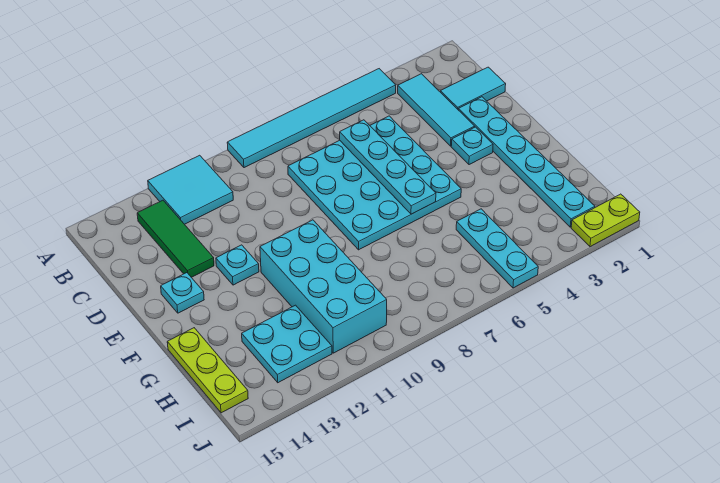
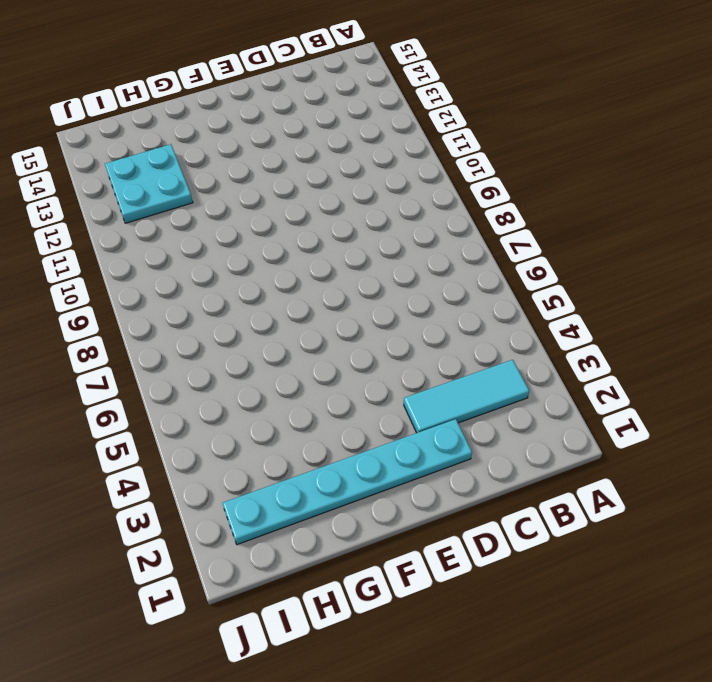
none -> cyan tile A4:A9 level 1
none -> cyan tile A11:B12 level 1
none -> green tile B13:D13 level 1

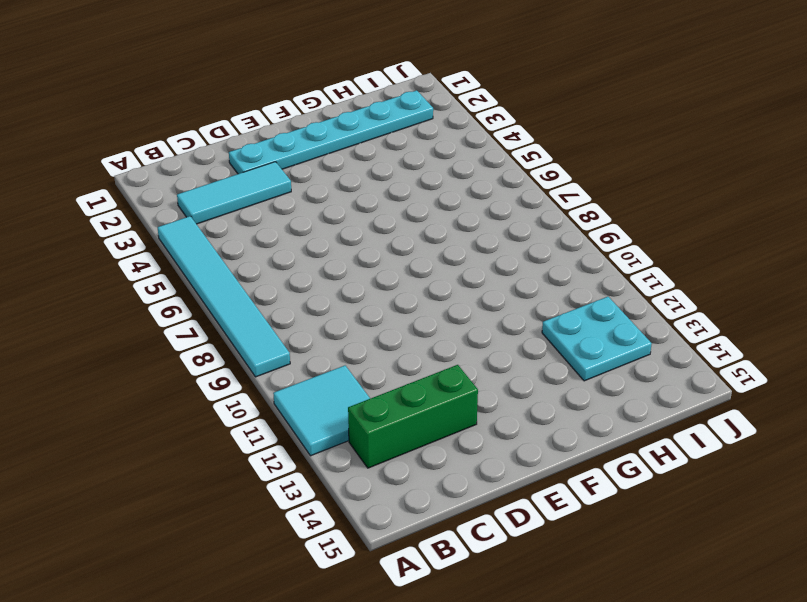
green brick B13:D13 level 1 -> green tile B13:D13 level 1
none -> cyan tile C1:C2 level 1
none -> cyan plate C5:F8 level 1
none -> cyan plate E3 level 1

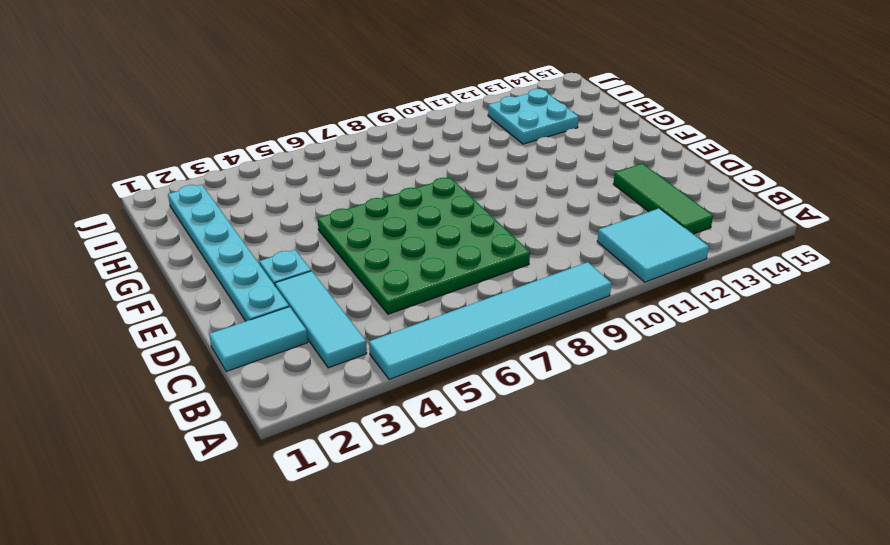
green plate C5:F8 level 1 -> cyan plate C5:F8 level 1
none -> cyan plate E12 level 1
none -> cyan plate E14 level 1
none -> cyan brick F10:I11 level 1

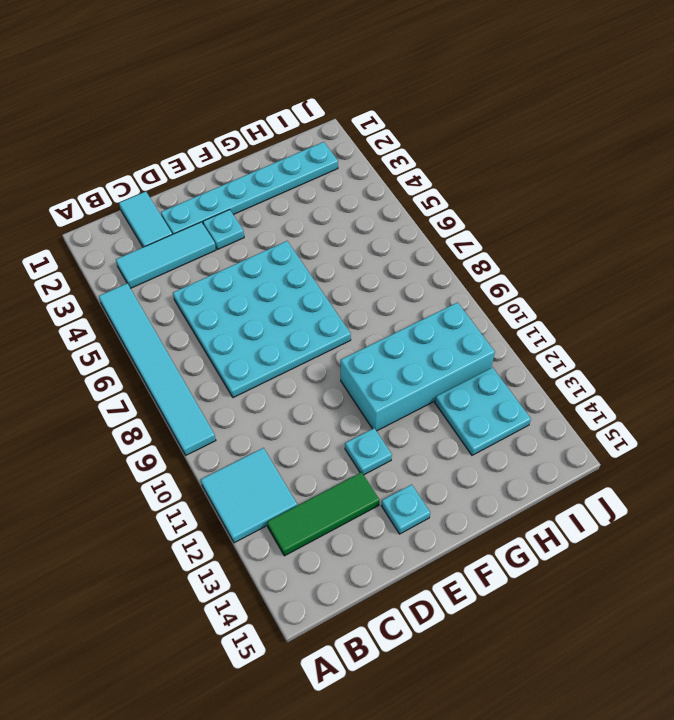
none -> lime plate G15:I15 level 1
none -> cyan plate H5:J5 level 1
none -> lime plate J1:J2 level 1

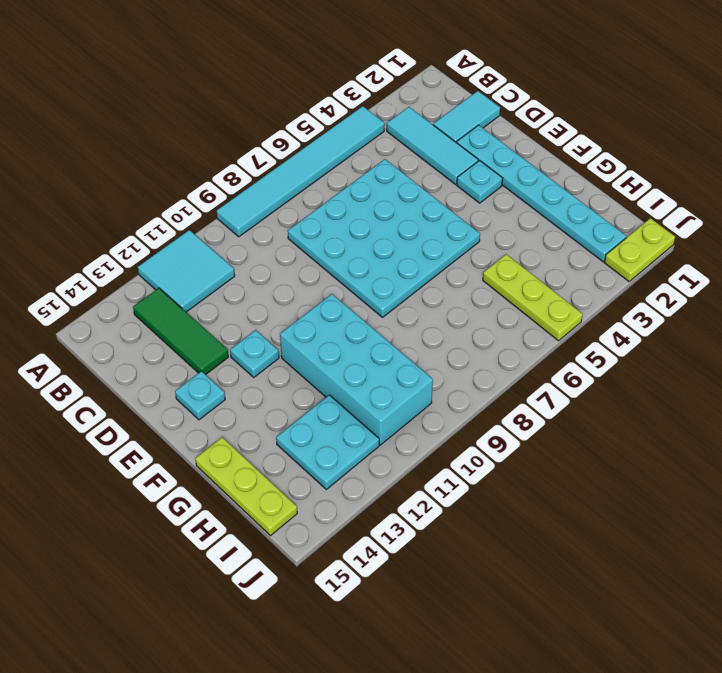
lime plate H5:J5 level 1 -> cyan plate H5:J5 level 1
none -> cyan plate C6:F6 level 2

